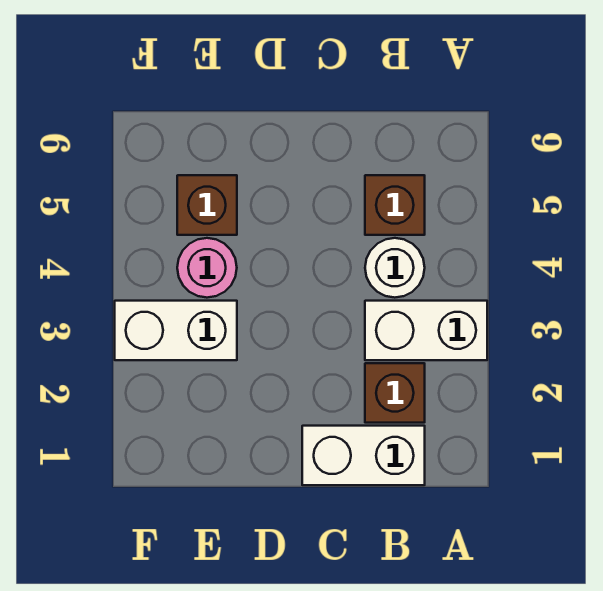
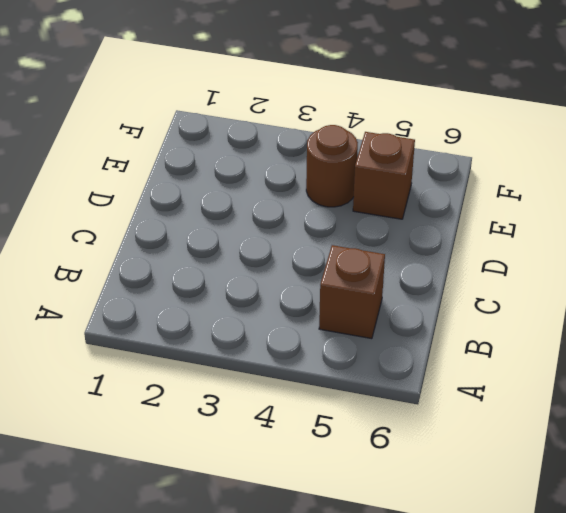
brown round brick E4 level 1 -> pink round brick E4 level 1
none -> white brick A3:B3 level 1
none -> white brick B1:C1 level 1

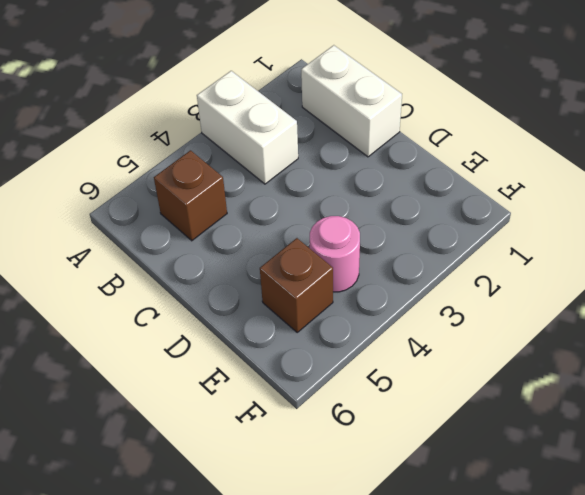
none -> brown brick B2 level 1
none -> white round brick B4 level 1

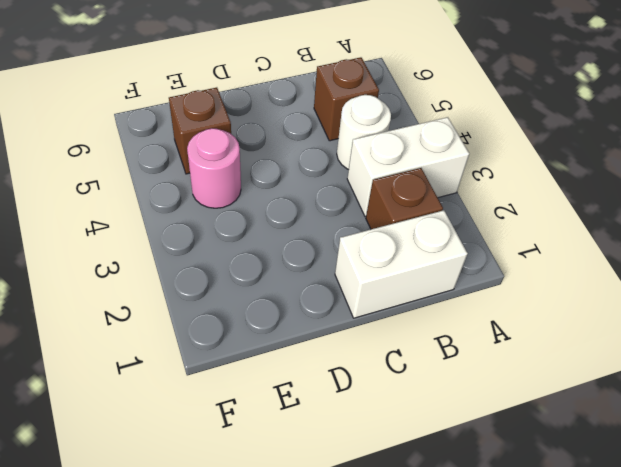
none -> white brick E3:F3 level 1

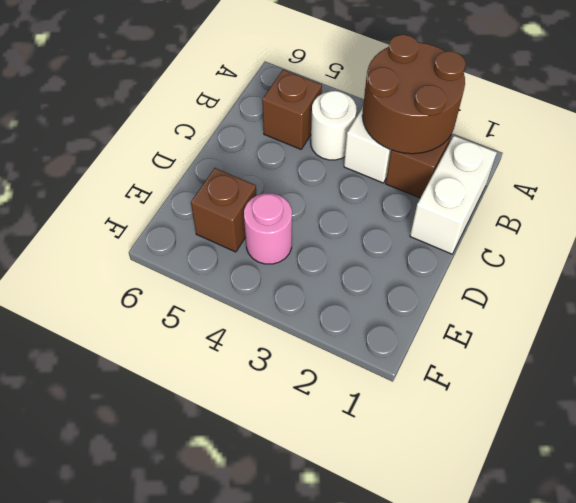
brown round brick A2:B3 level 2 -> none
none -> white brick E3:F3 level 1

